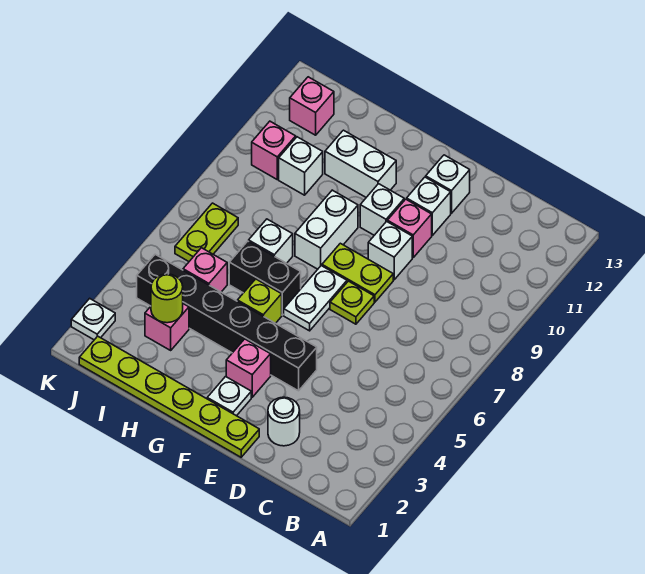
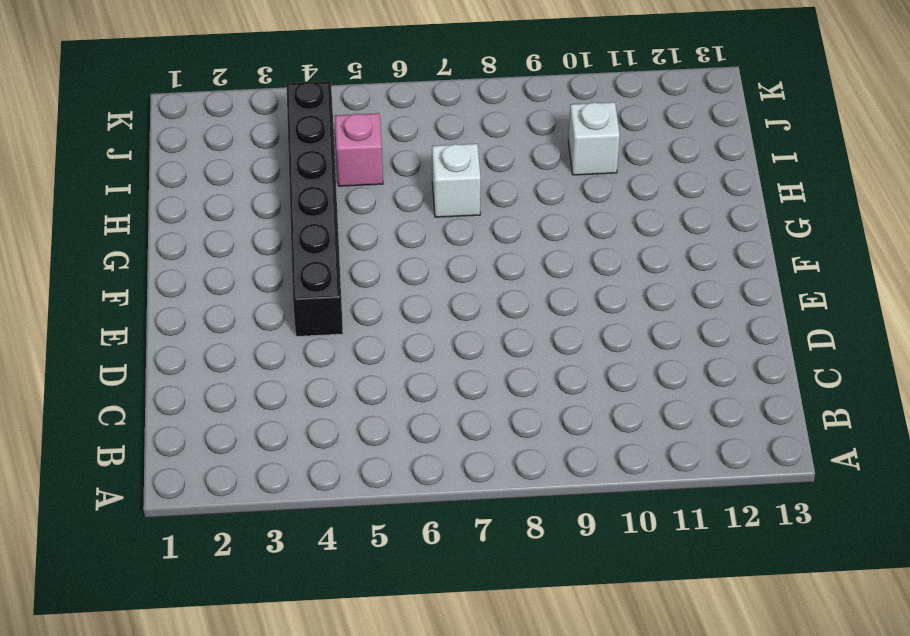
none -> white round brick D2 level 1
none -> lime plate E1:J1 level 1
none -> lime plate E7 level 1

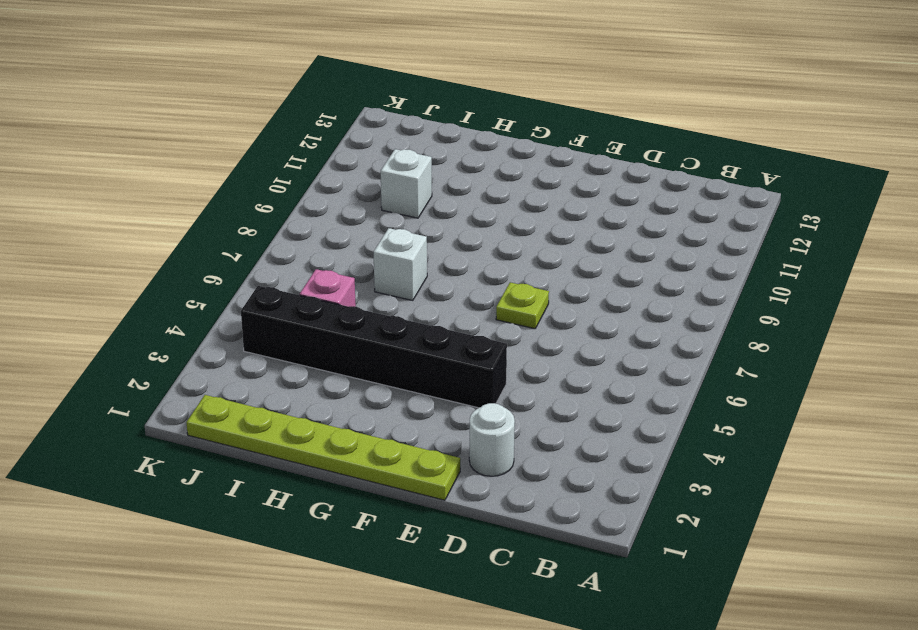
none -> lime plate E8:F8 level 1
none -> white brick E9 level 1
none -> pink brick E10 level 1

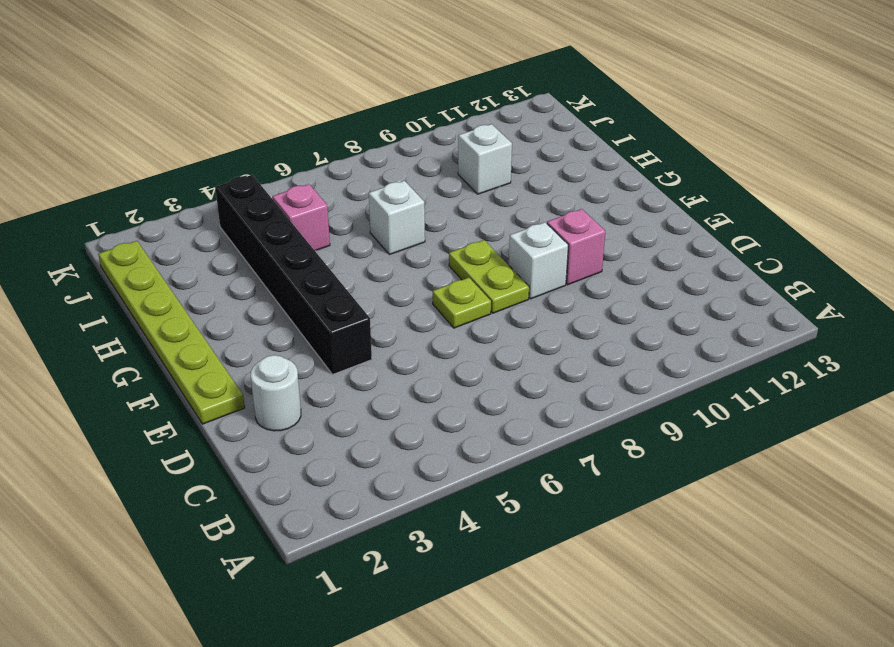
none -> white brick E11 level 1
none -> white brick E12 level 1
none -> white plate F2 level 1

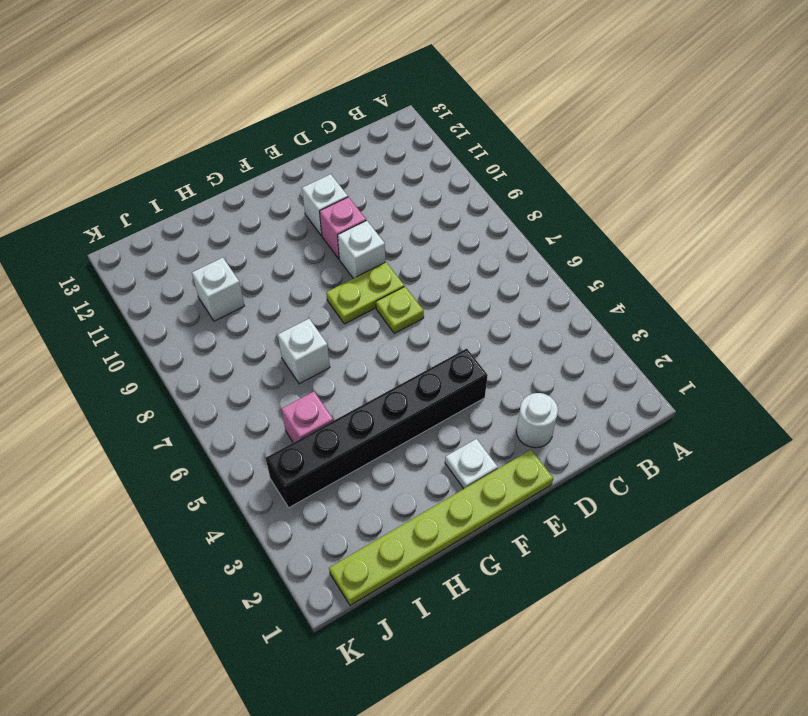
none -> white brick E12 level 1
none -> pink brick F3 level 1
none -> white plate F6:F7 level 1

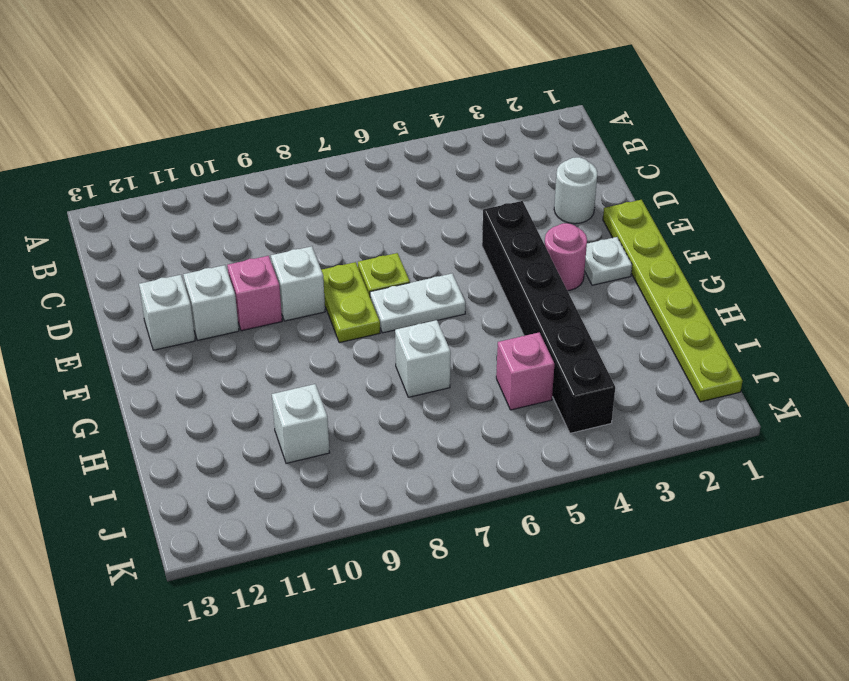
pink round brick F3 level 1 -> pink brick F3 level 1
none -> white brick F10 level 1
none -> lime brick G5 level 1
none -> black brick G6:H6 level 1

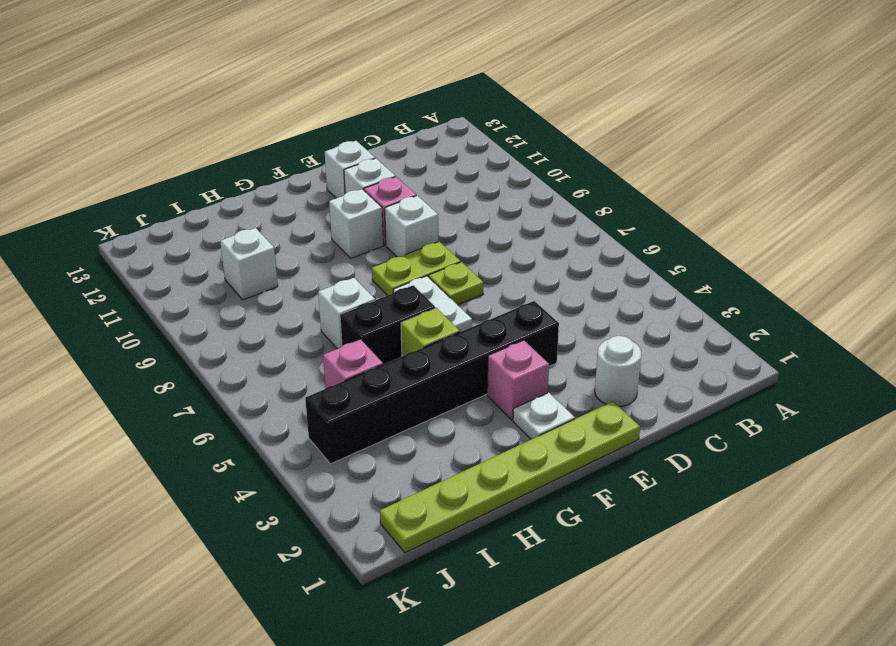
none -> white brick G8:G9 level 1
none -> white brick G11:H11 level 1
none -> pink brick I3 level 1

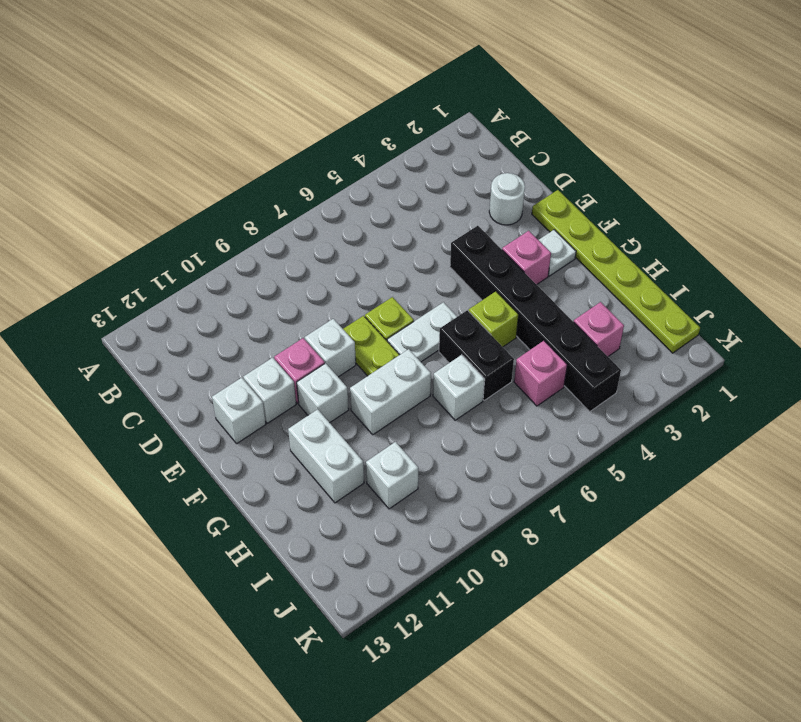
none -> lime plate J6:J7 level 1
none -> pink brick J10 level 1
none -> pink brick J12 level 1

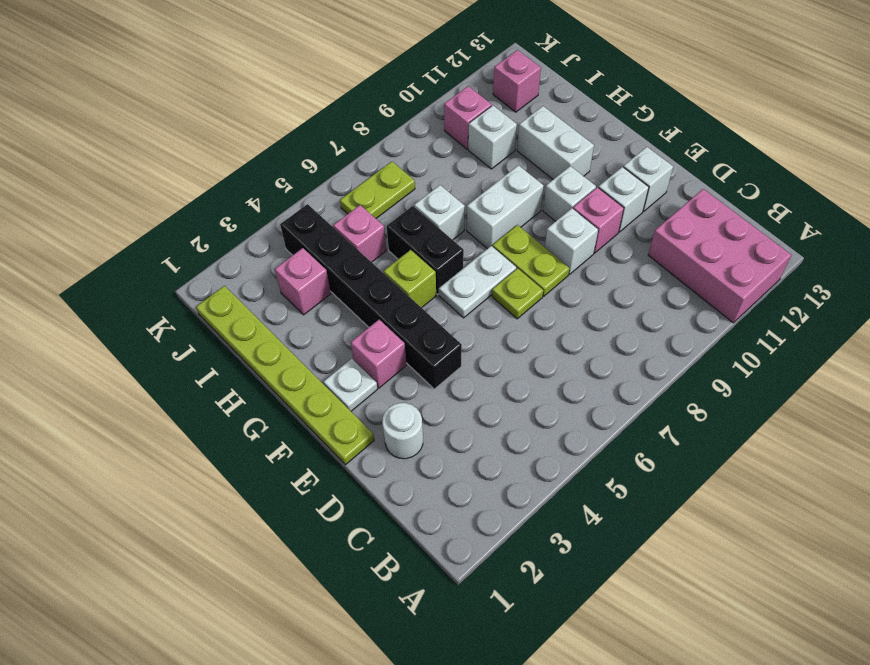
pink brick A11:C12 level 1 -> none
none -> white plate K2 level 1
none -> lime round brick I3 level 2

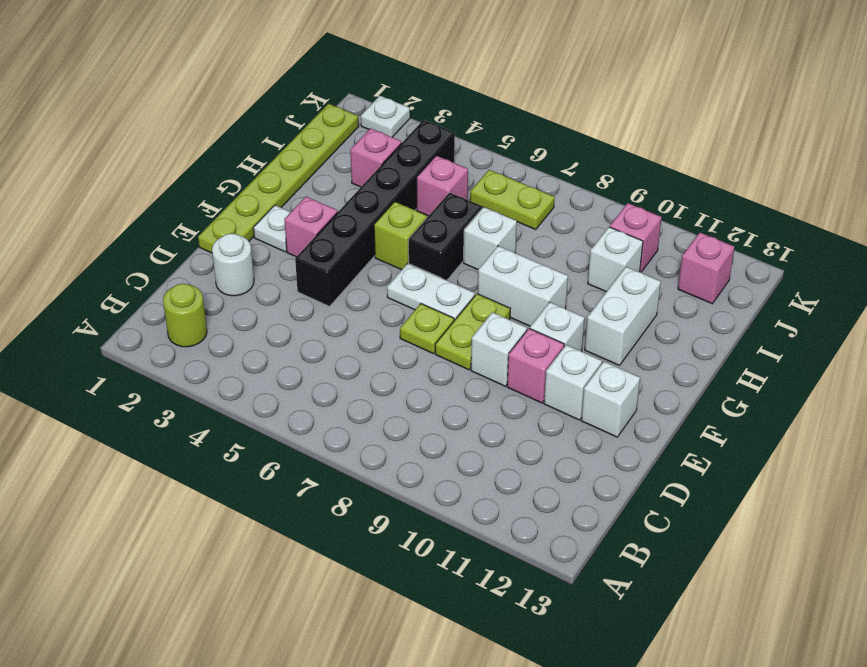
lime round brick B2 level 1 -> lime round brick I3 level 2

